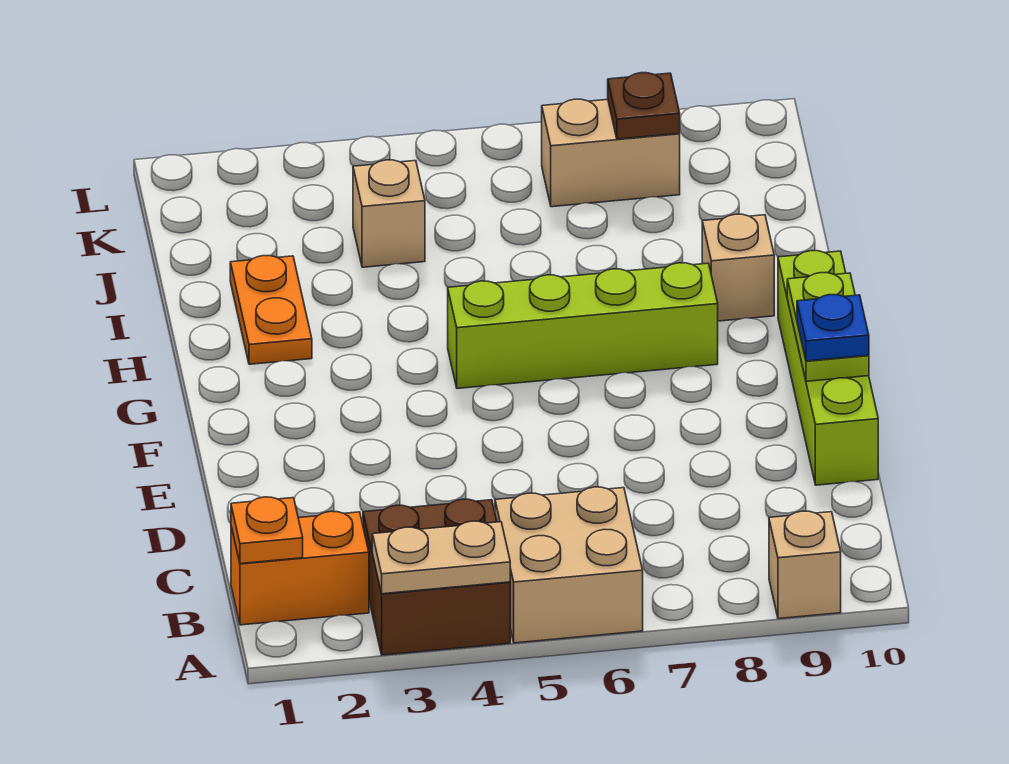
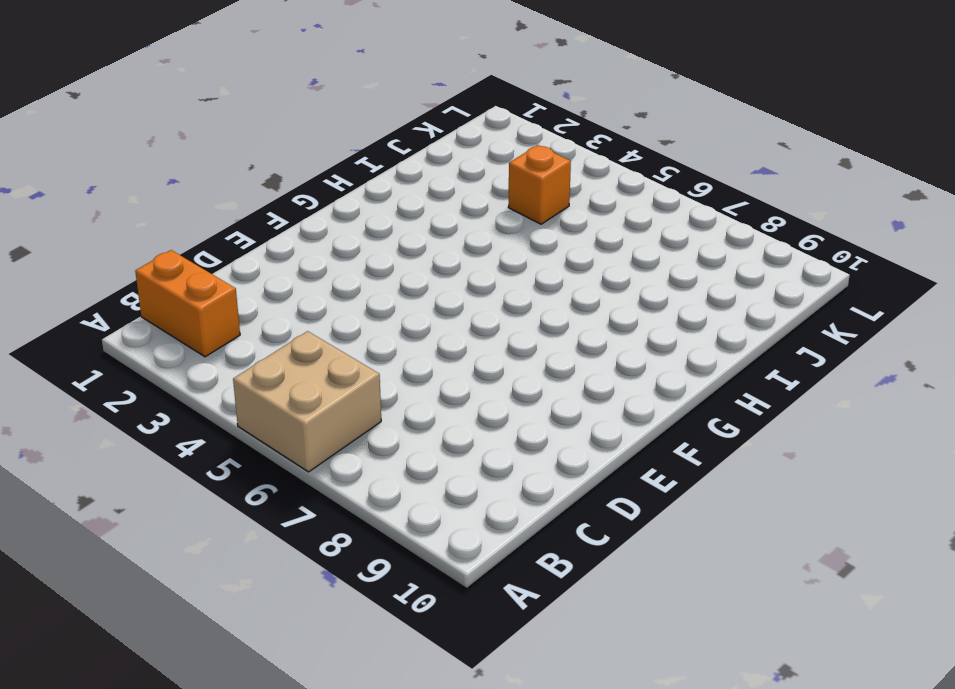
orange brick J4 level 1 -> tan brick J4 level 1
none -> brown brick A3:B4 level 1
none -> tan brick A9 level 1
none -> lime brick D10:G10 level 1

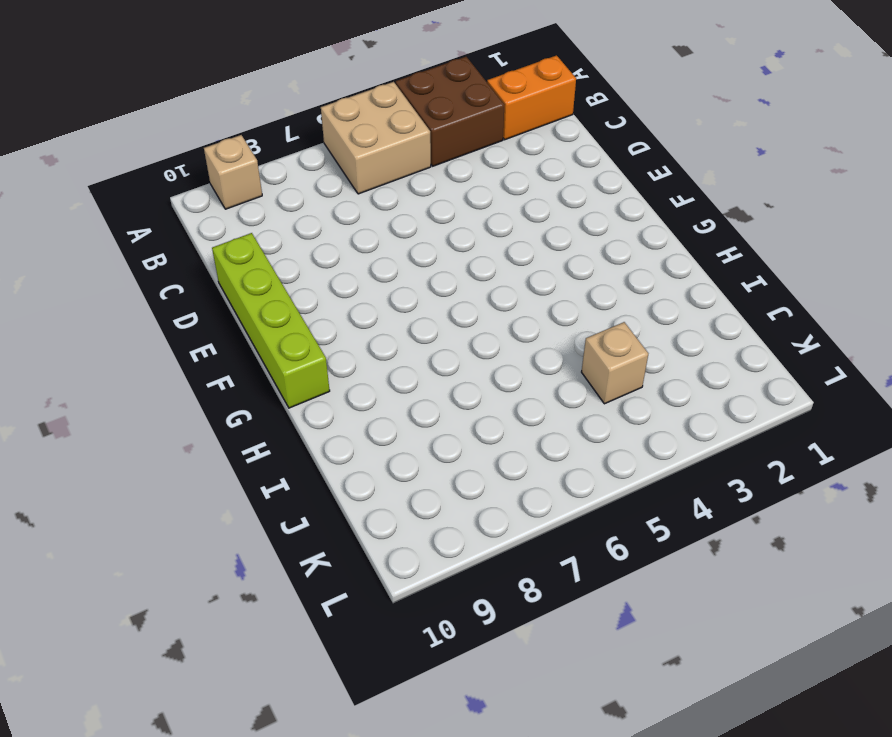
none -> lime brick G5:G8 level 1
none -> orange plate H2:I2 level 1
none -> tan brick H9 level 1

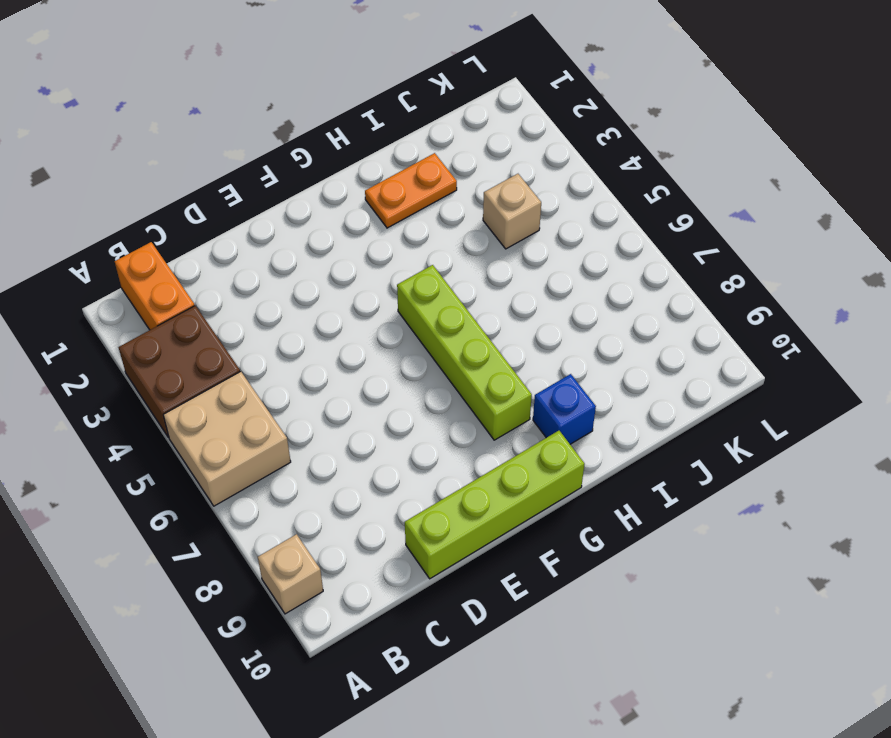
blue brick H9 level 1 -> tan brick H9 level 1
none -> tan brick K7:K8 level 1
none -> tan plate A3:A4 level 2
none -> orange plate B1 level 2

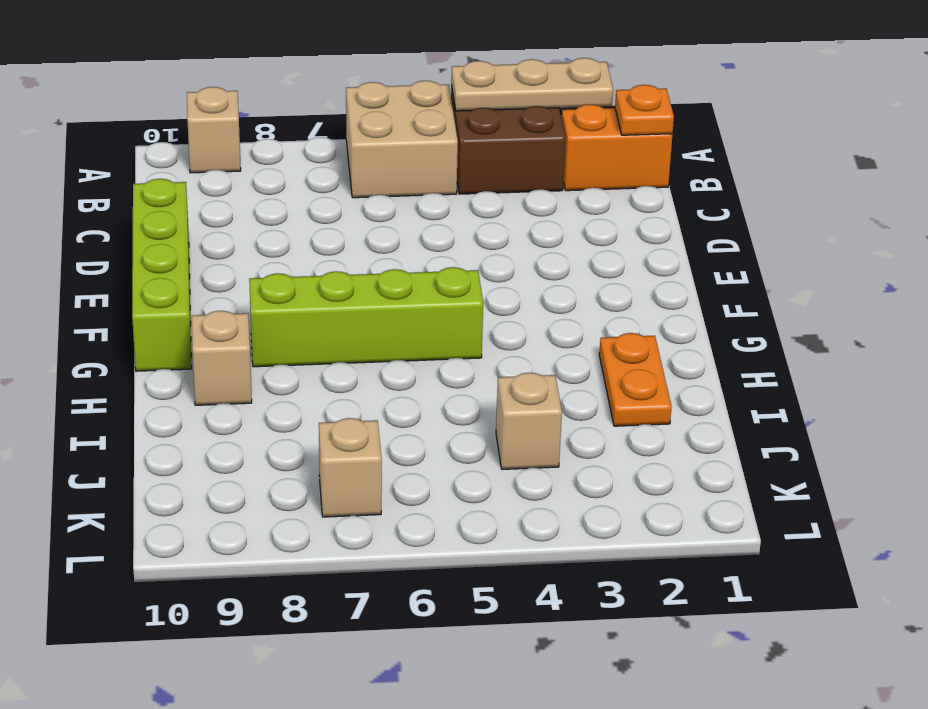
tan plate A2:A4 level 2 -> tan plate A3:A4 level 2
tan brick K7 level 1 -> tan brick K7:K8 level 1
none -> lime plate E10:F10 level 2
none -> brown plate K8 level 2
none -> blue plate E10 level 3

